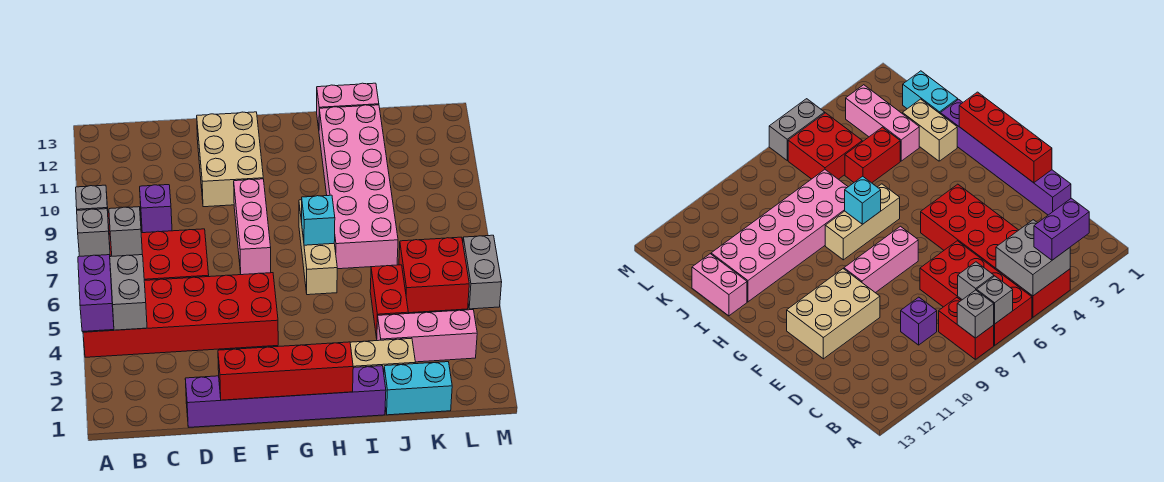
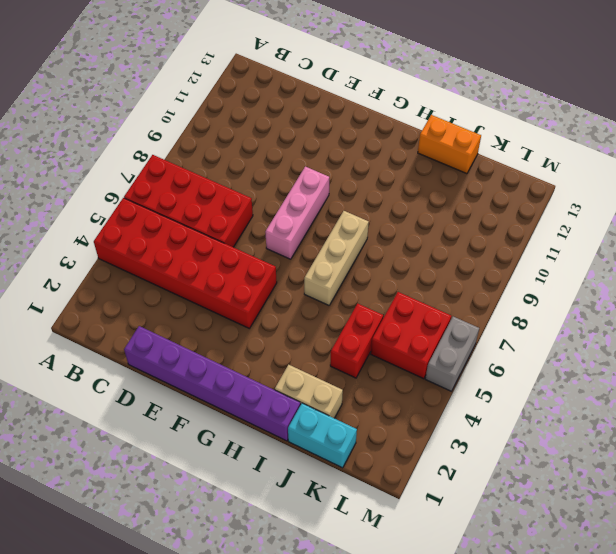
orange brick I13:J13 level 1 -> pink brick I13:J13 level 1
none -> red brick A8:B8 level 1
none -> purple brick C9 level 1
none -> tan brick E10:F12 level 1

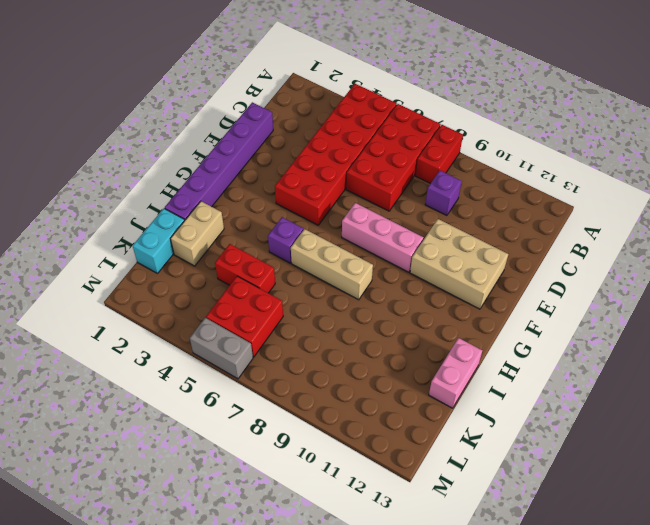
purple brick H5 level 1 -> none
none -> pink brick I7:J12 level 1
none -> pink brick J3:L3 level 1
none -> grey brick A4:B5 level 2

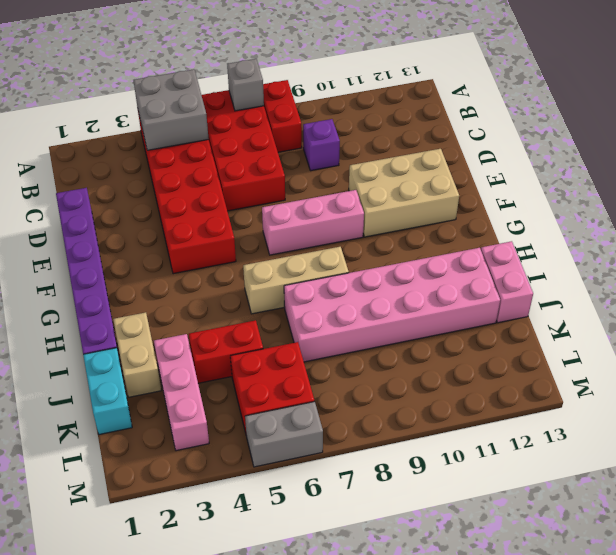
none -> grey brick A8 level 2
none -> grey brick B7 level 2
none -> red brick E1:H1 level 2

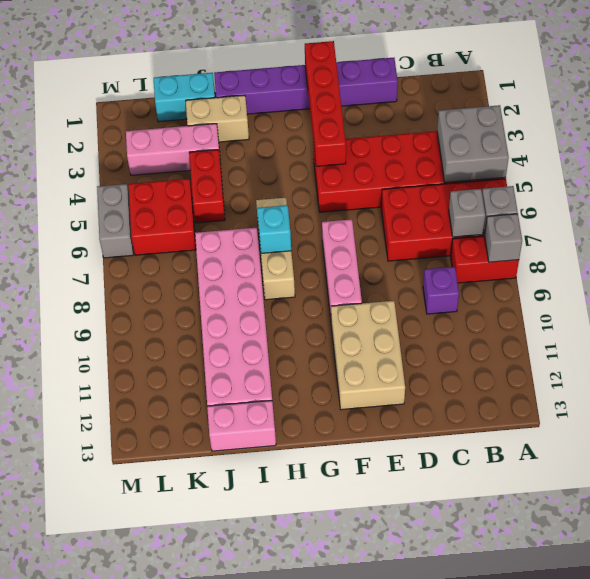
red brick F1:F4 level 2 -> red brick E1:H1 level 2
none -> purple brick A3:A4 level 3

